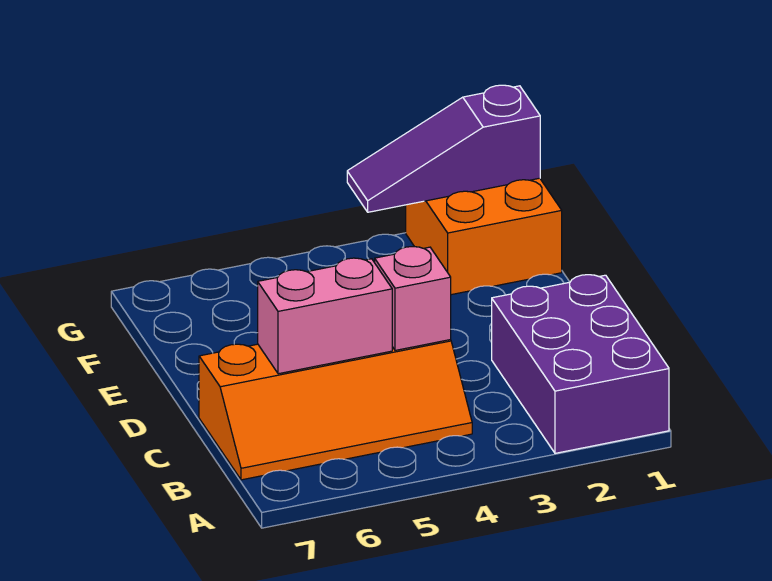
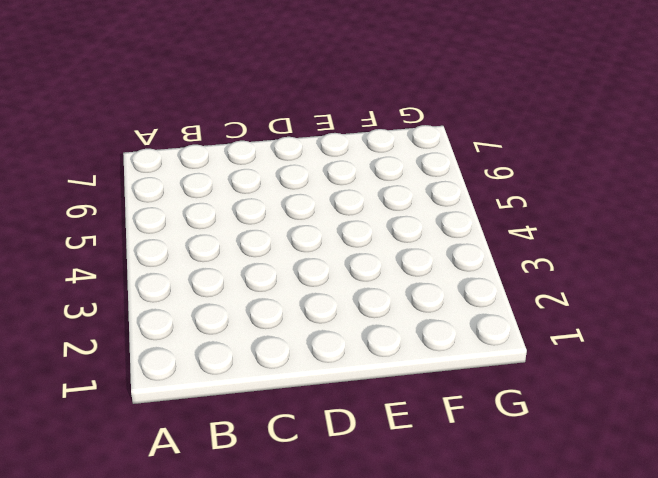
none -> purple brick A1:C2 level 1
none -> orange slope B4:C7 level 1 top C

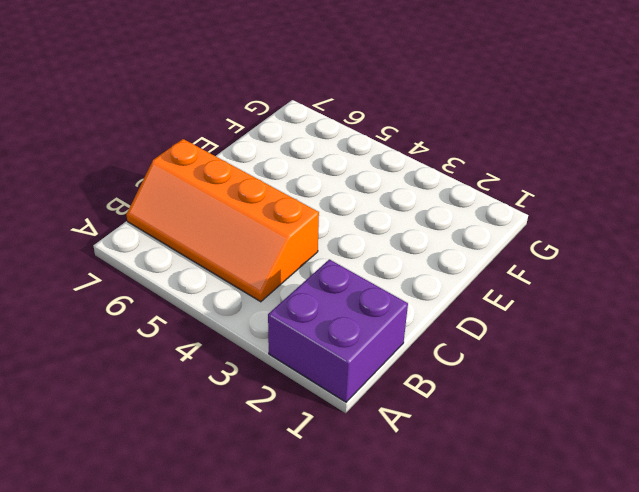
purple brick A1:B2 level 1 -> purple brick A1:C2 level 1
none -> orange brick F1:G2 level 1
none -> pink brick C4 level 2

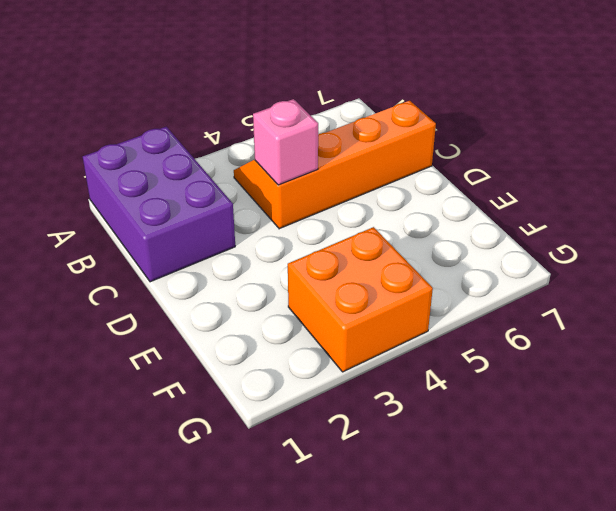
orange brick F3:G4 level 1 -> orange brick F1:G2 level 1
none -> pink brick C5:C6 level 2
none -> purple slope G1:G3 level 2 top 1

